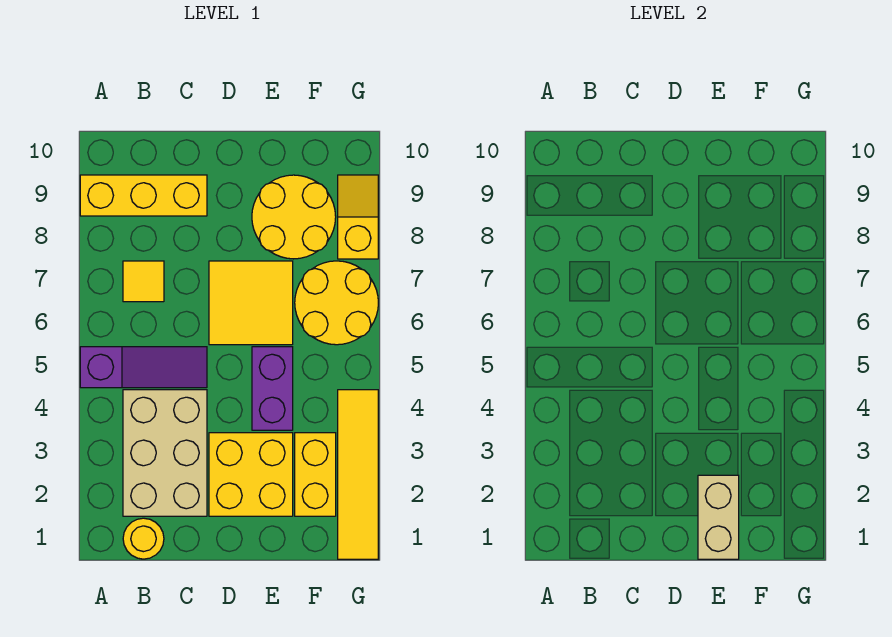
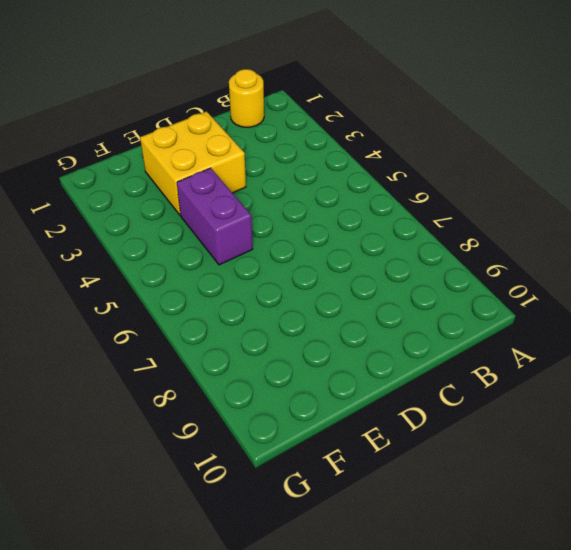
none -> purple slope A5:C5 level 1 top A
none -> yellow brick A9:C9 level 1
none -> tan brick B2:C4 level 1

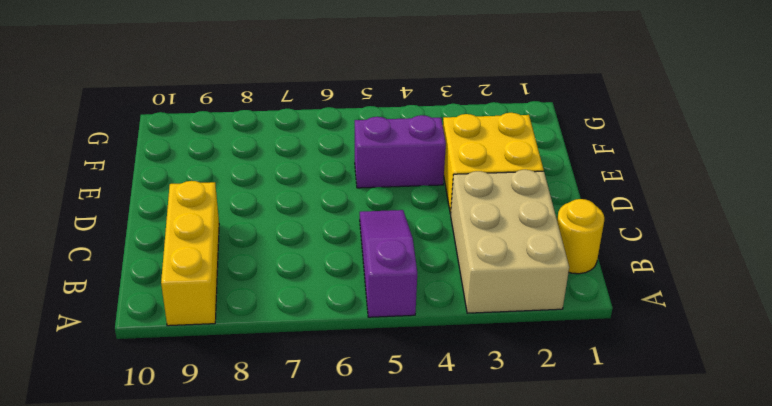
tan brick A2:C3 level 1 -> tan brick B2:C4 level 1
none -> yellow tile B7 level 1
none -> yellow tile D6:E7 level 1
none -> yellow round brick E8:F9 level 1

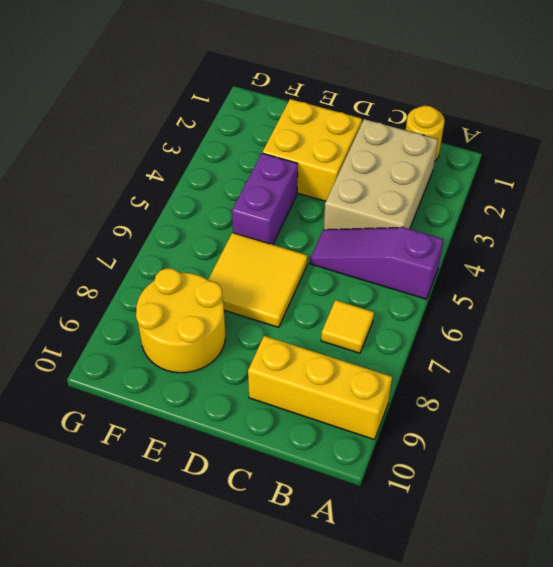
none -> yellow brick F2:F3 level 1
none -> yellow round brick F6:G7 level 1
none -> yellow tile G1:G4 level 1

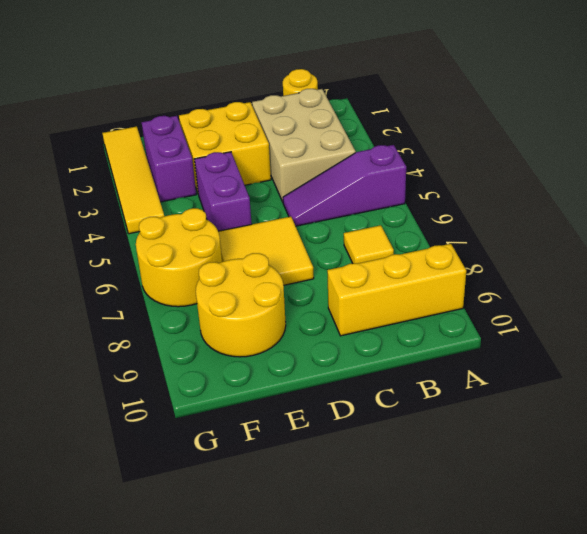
purple brick F2:F3 level 1 -> yellow brick F2:F3 level 1
none -> yellow slope G8:G9 level 1 top 8
none -> tan brick E1:E2 level 2

